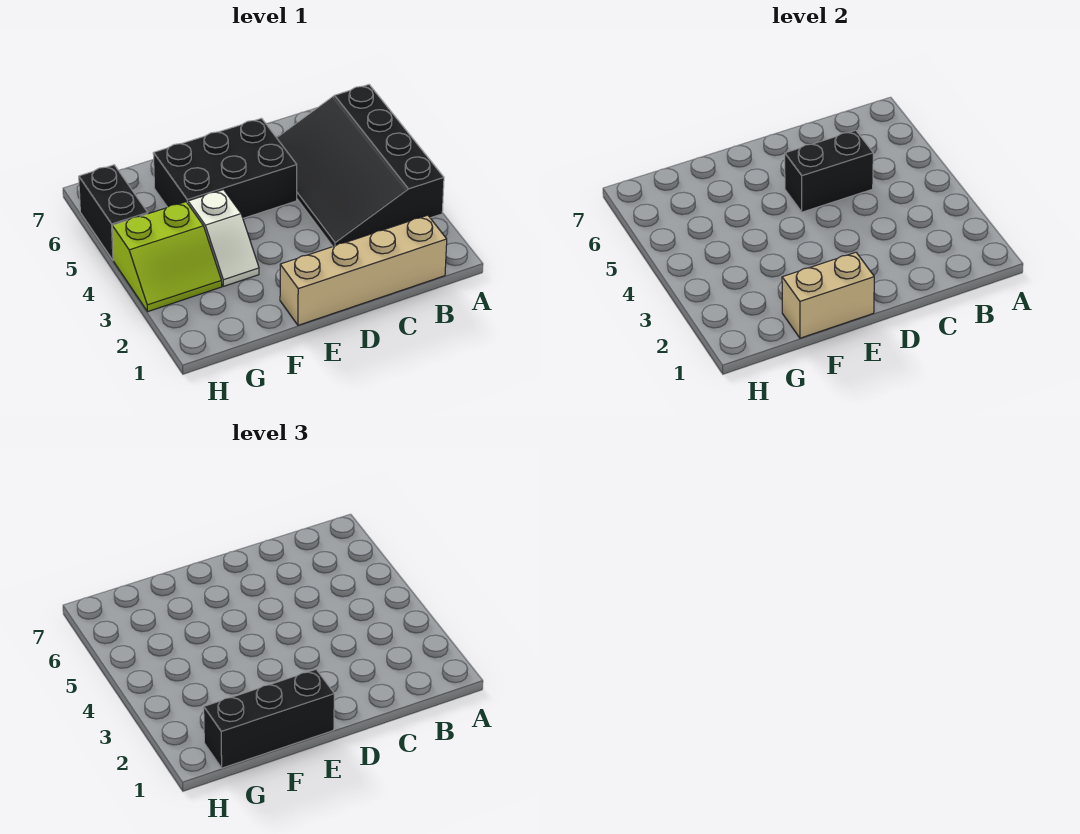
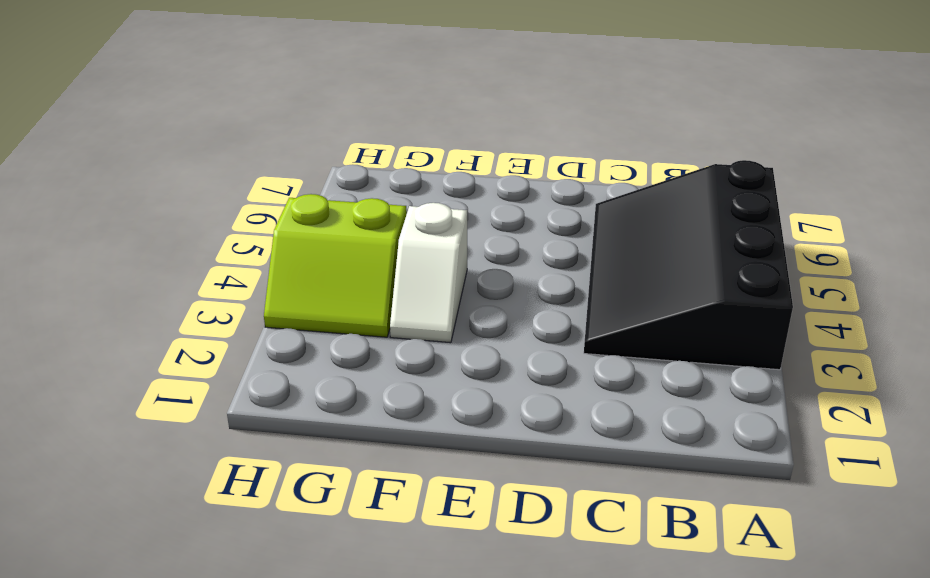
none -> tan brick B1:E1 level 1
none -> black brick D5:F6 level 1

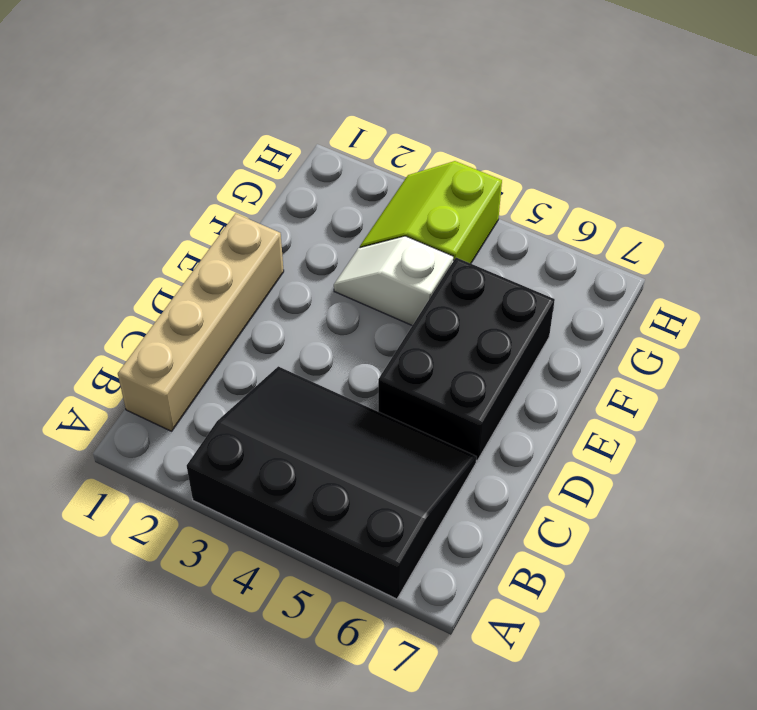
none -> black brick H5:H6 level 1
none -> black brick C5:D5 level 2

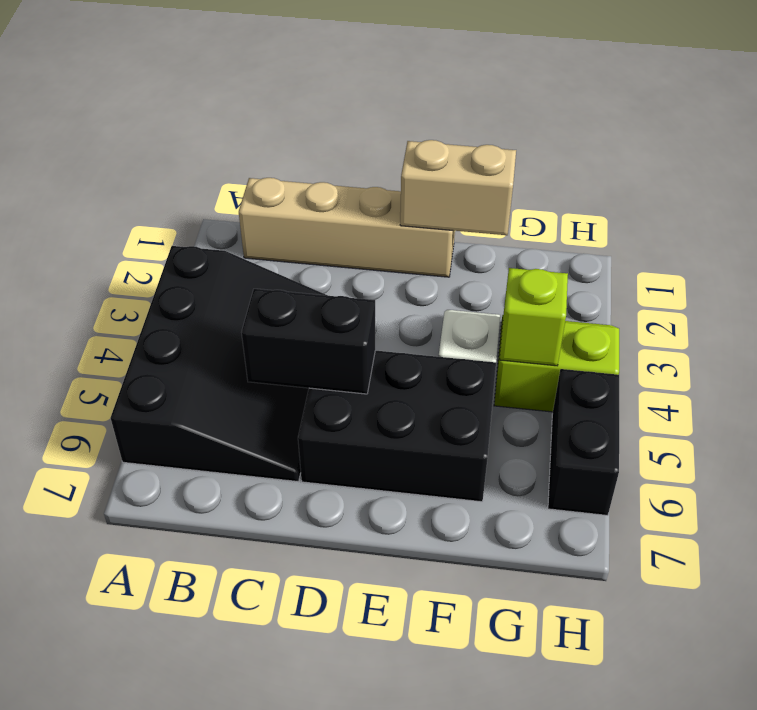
lime brick G4 level 2 -> none
none -> black brick E1:G1 level 3

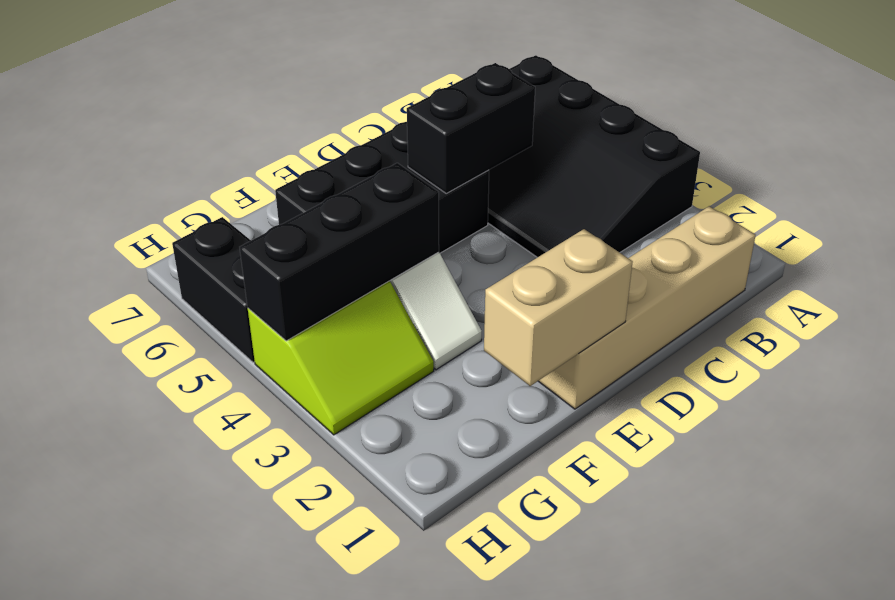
black brick F4:H4 level 2 -> black brick E1:G1 level 3

